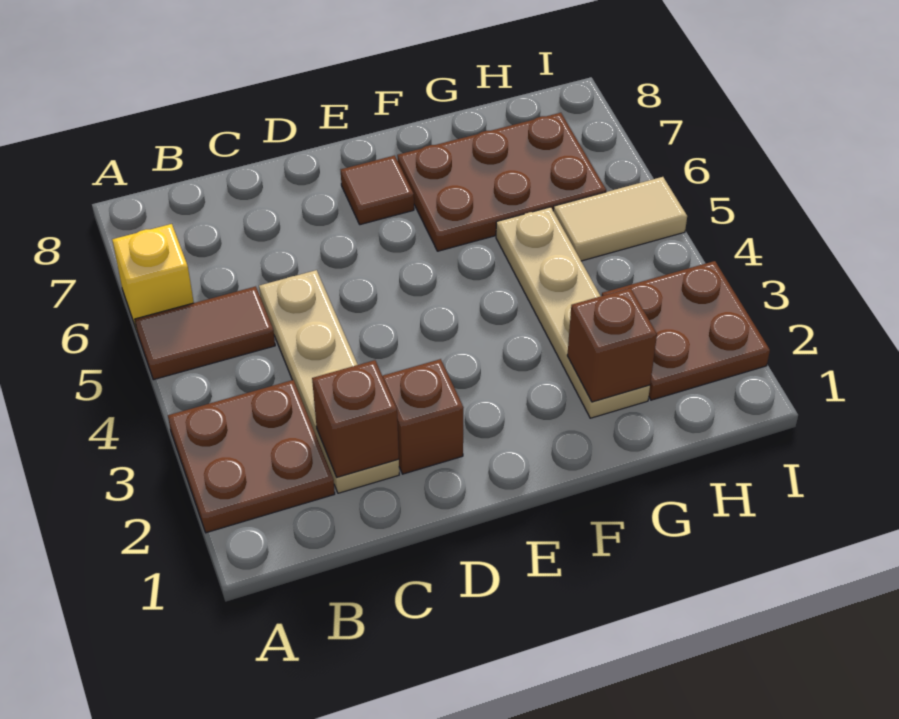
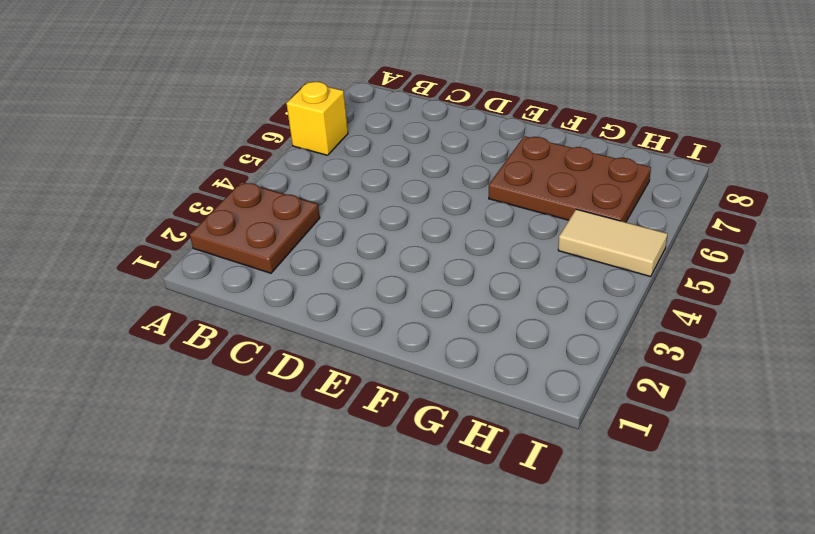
none -> brown tile A5:B5 level 1
none -> tan plate C2:C5 level 1
none -> brown brick D2 level 1

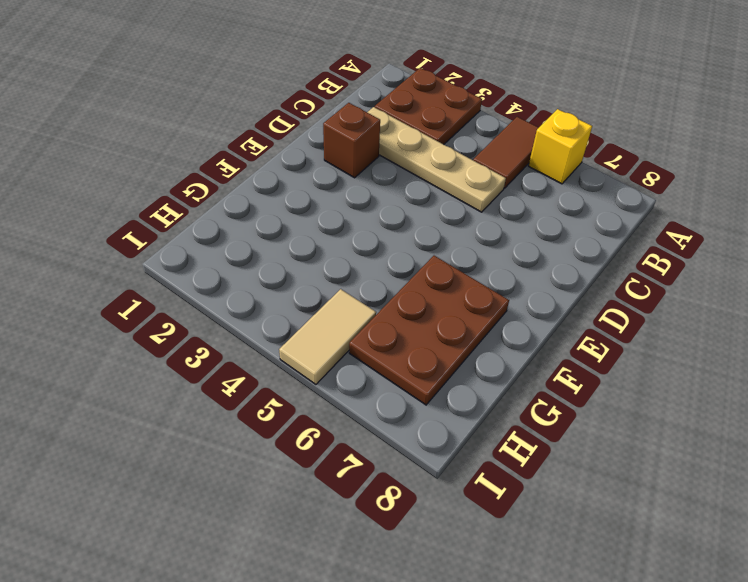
none -> brown tile E7 level 1
none -> tan plate G2:G5 level 1
none -> brown plate H2:I3 level 1

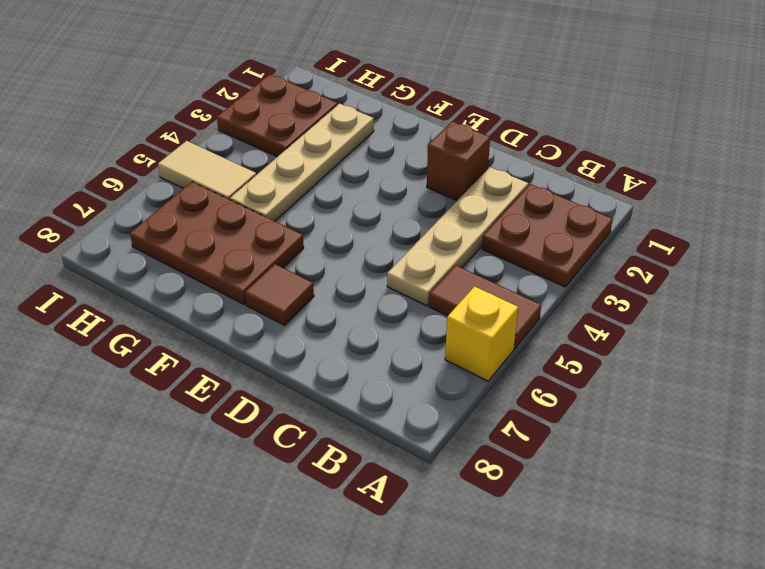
none -> brown brick C2 level 2
none -> brown brick G2 level 2

